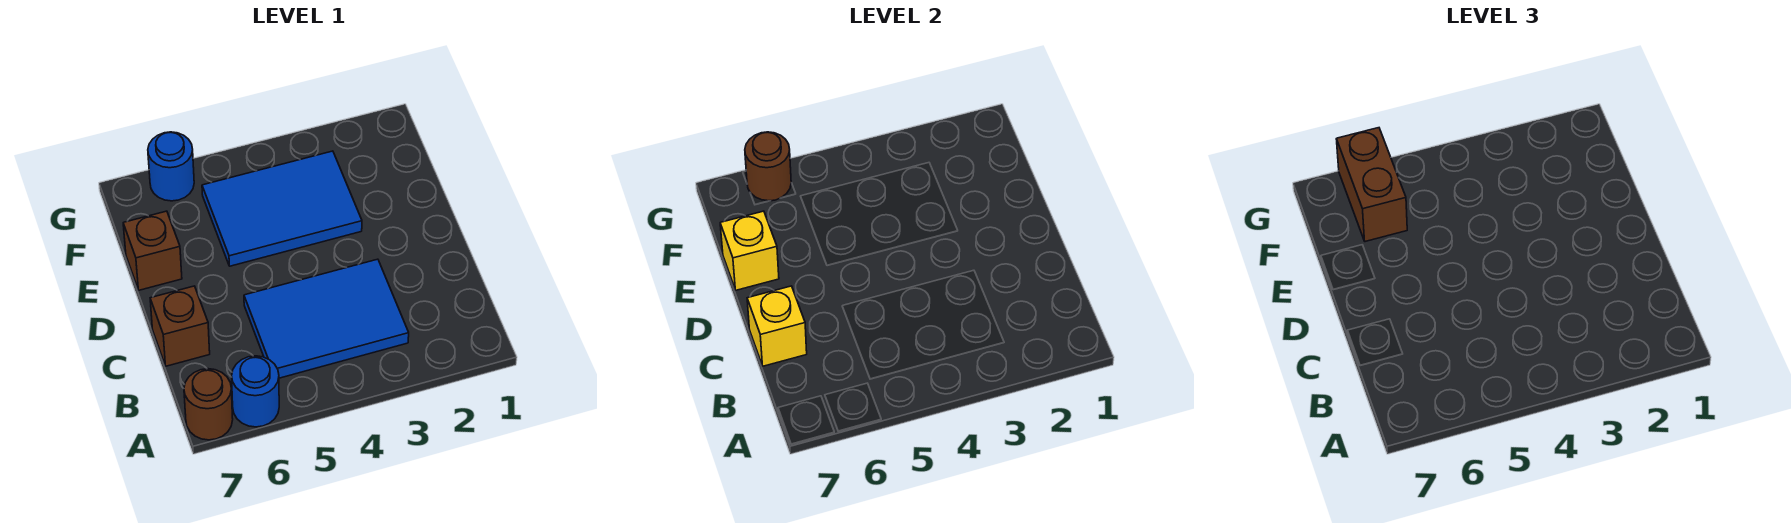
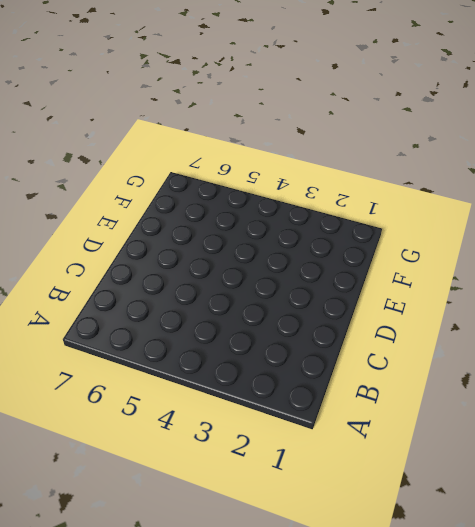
none -> blue round brick A6 level 1
none -> brown round brick A7 level 1

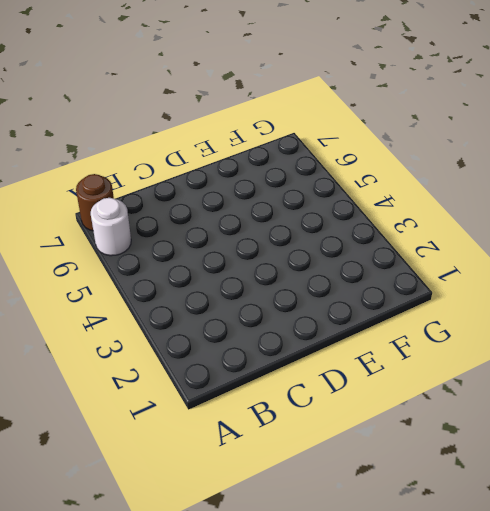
white round brick A6 level 1 -> blue round brick A6 level 1
none -> blue tile B3:C5 level 1
none -> brown brick C7 level 1

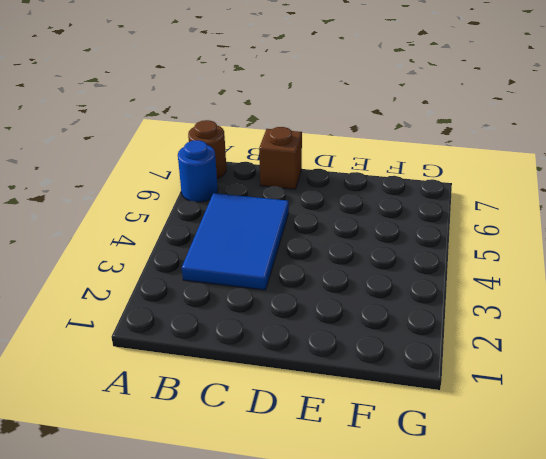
none -> blue tile E3:F5 level 1
none -> brown brick E7 level 1

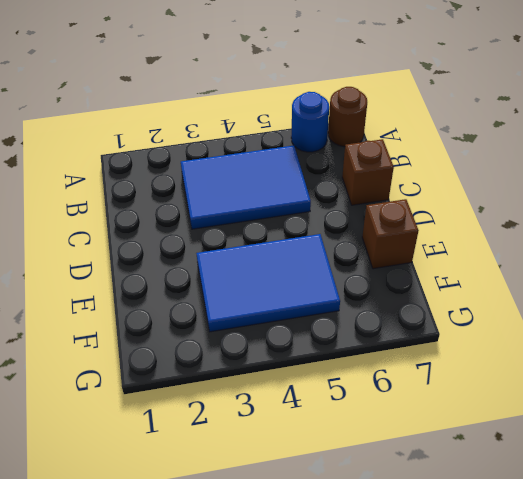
none -> blue round brick G6 level 1
none -> yellow brick C7 level 2

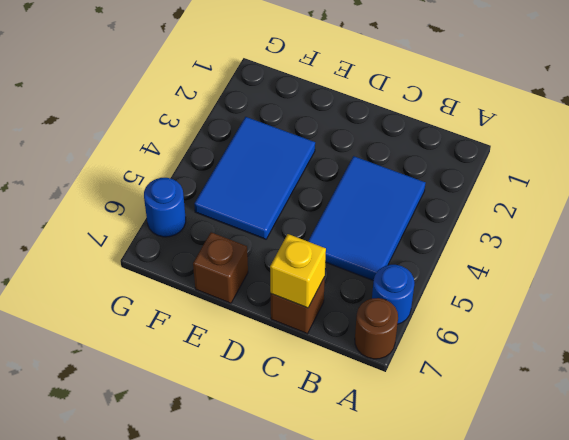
none -> yellow brick E7 level 2
none -> brown round brick G6 level 2

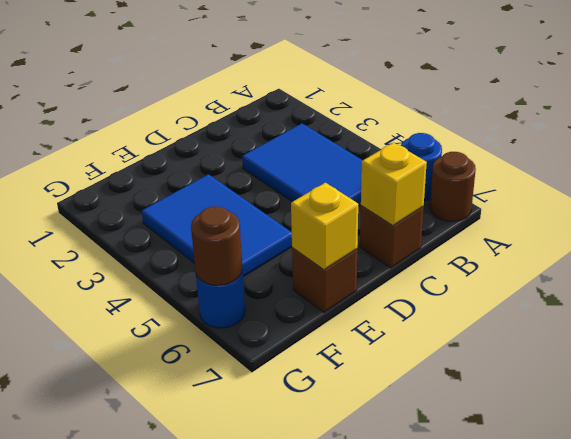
none -> brown brick F6:G6 level 3

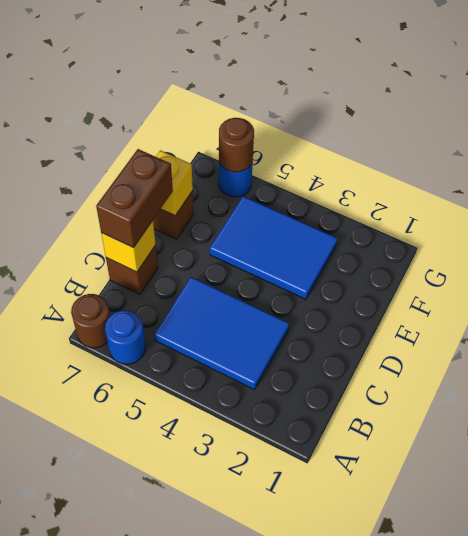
brown brick C7:D7 level 3 -> brown brick F6:G6 level 3

